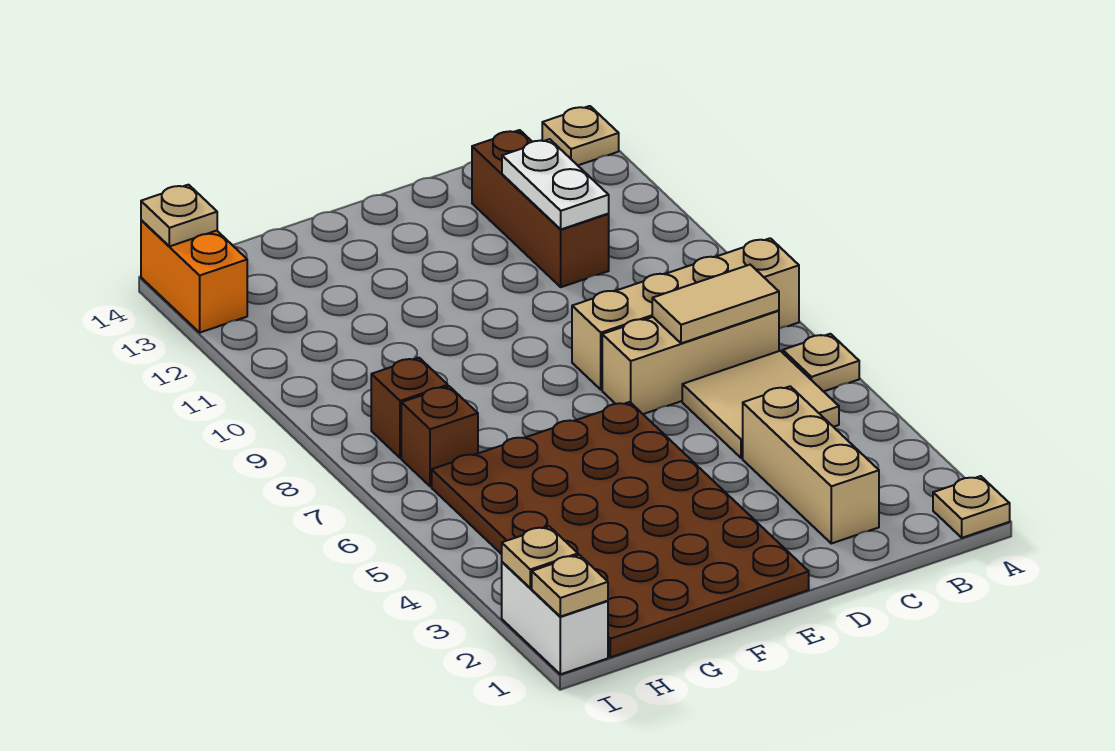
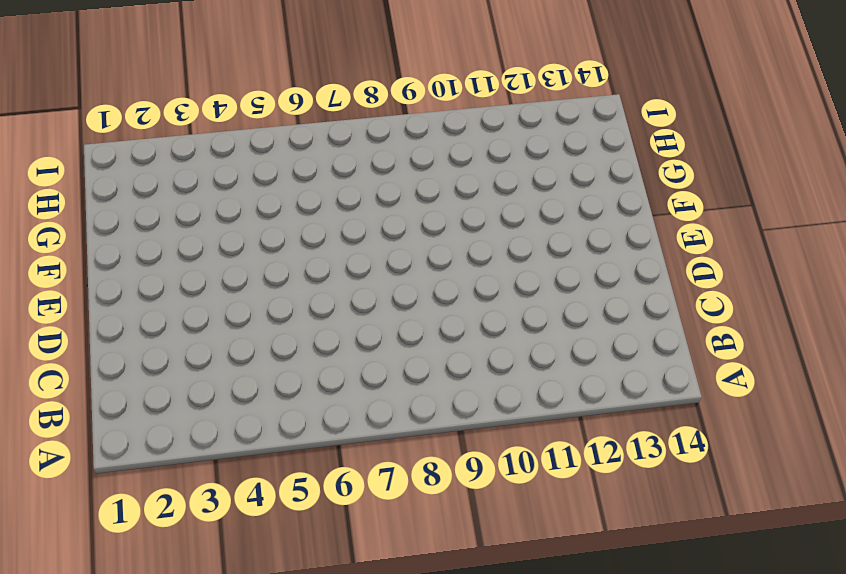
none -> tan plate A1 level 1
none -> tan plate A6 level 1
none -> tan brick A8:D8 level 1

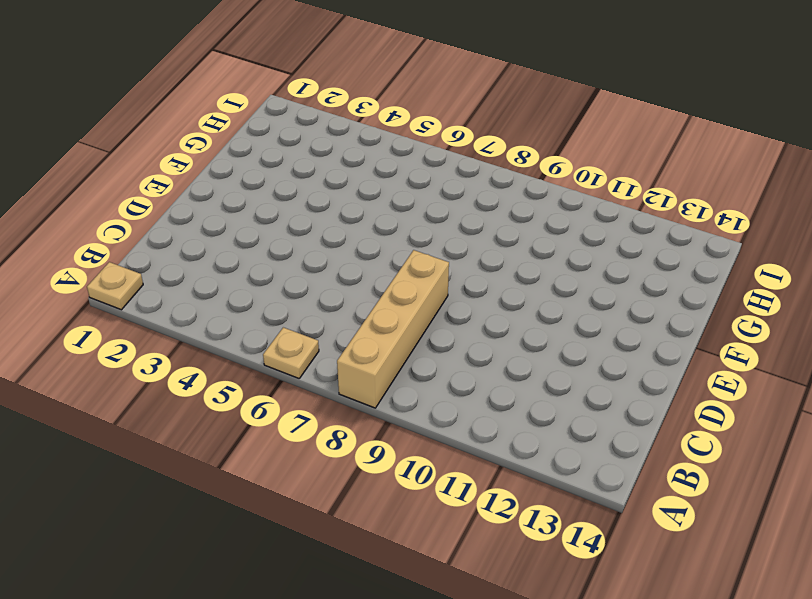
none -> tan plate A14 level 1
none -> tan tile B5:C6 level 1
none -> tan brick B7:D7 level 1

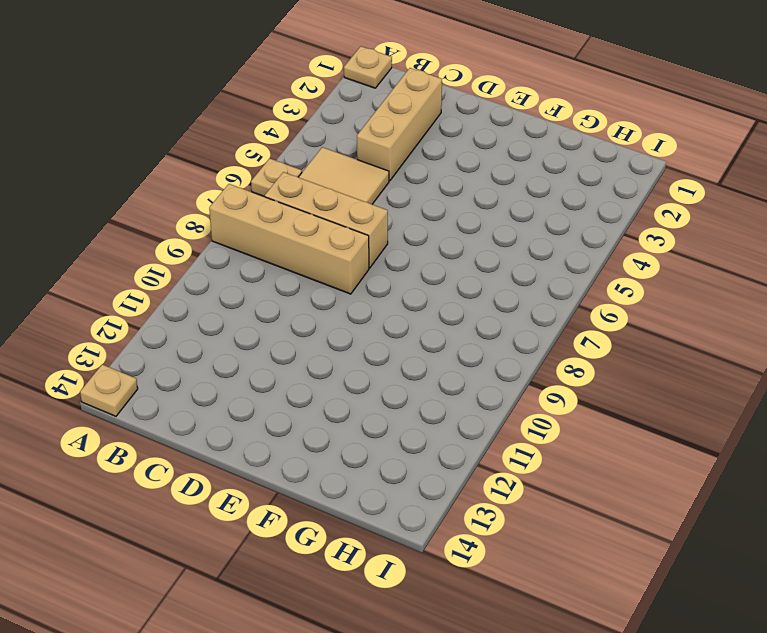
none -> brown brick C11:C13 level 1
none -> brown plate E1:H6 level 1
none -> brown brick H7 level 1

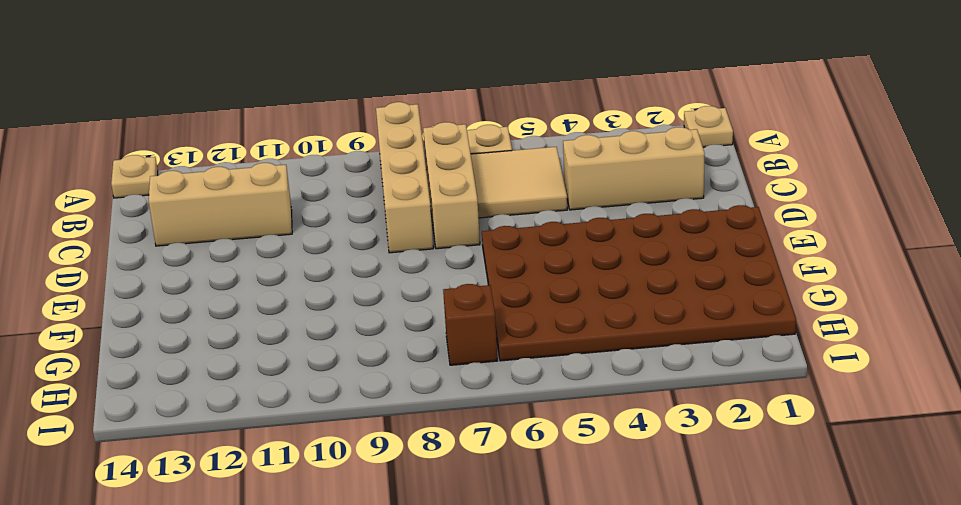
tan brick C11:C13 level 1 -> brown brick C11:C13 level 1
none -> brown brick H8 level 1
none -> white brick I1:I2 level 1
none -> orange brick I13:I14 level 1

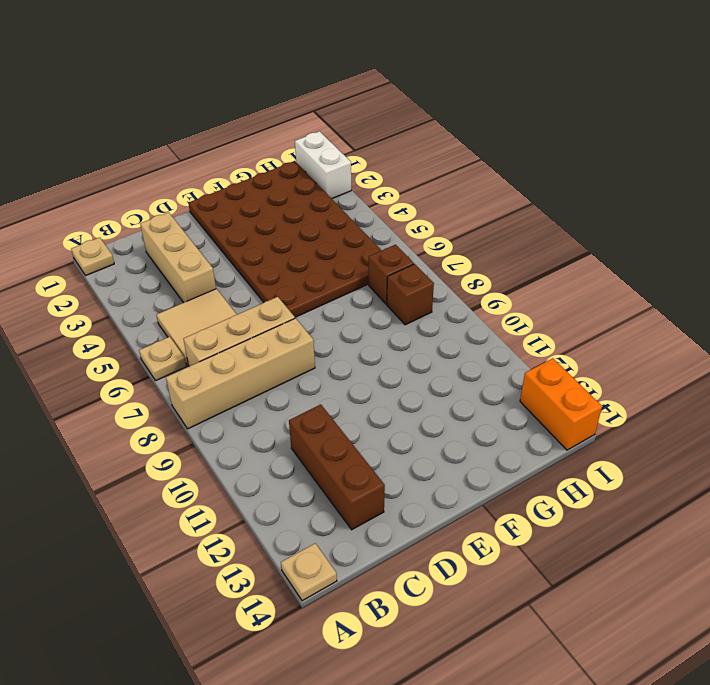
none -> tan tile B7:C7 level 2
none -> white plate C11:C12 level 2
none -> tan plate I1 level 2

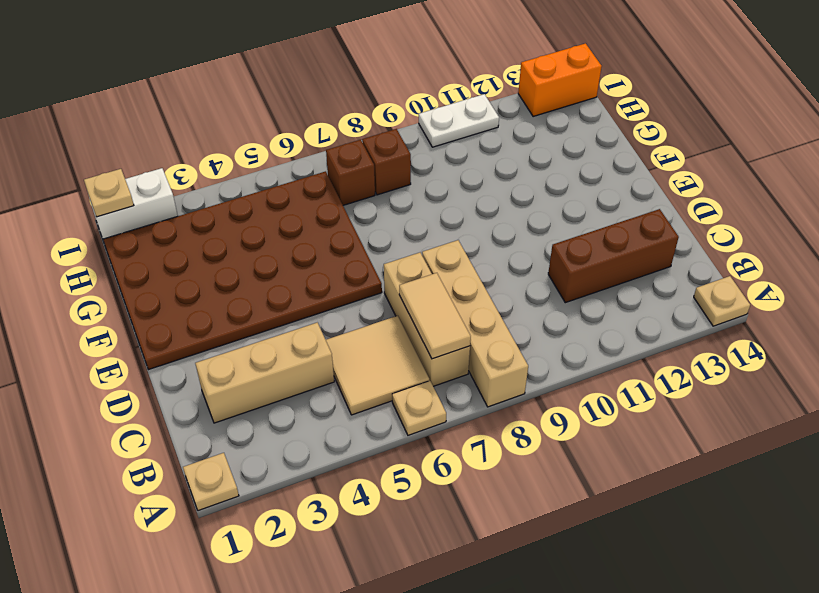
white plate I10:I11 level 1 -> white plate C11:C12 level 2
none -> tan plate I2 level 2
none -> tan plate I14 level 2

